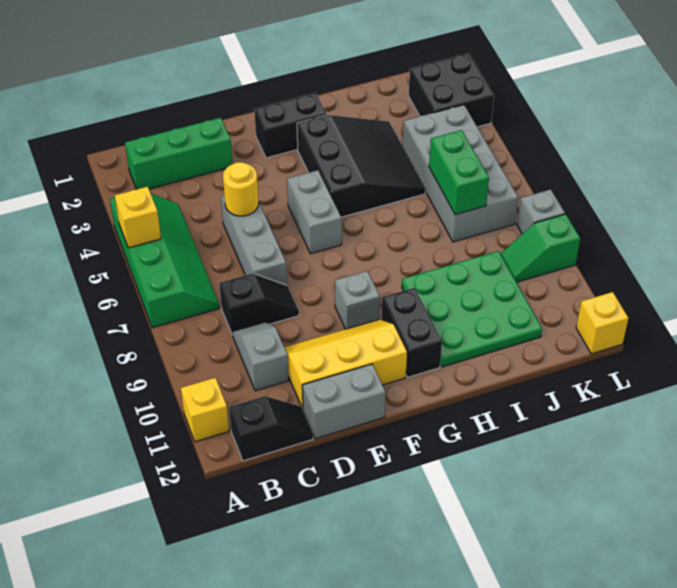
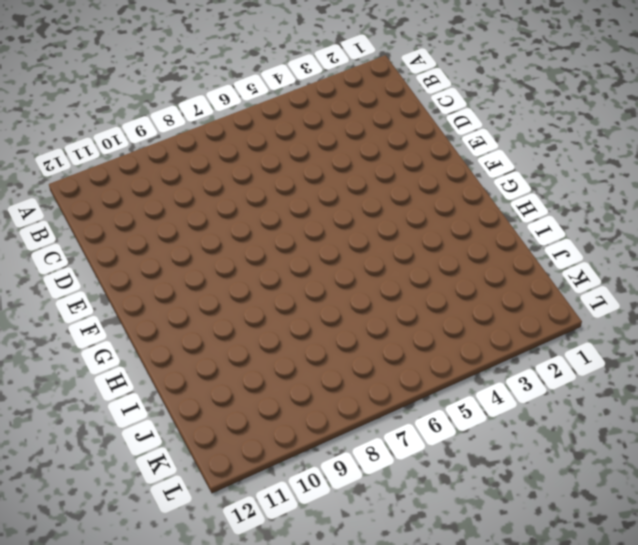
none -> green slope A4:B7 level 1 top A
none -> yellow brick A11 level 1
none -> green brick B2:D2 level 1

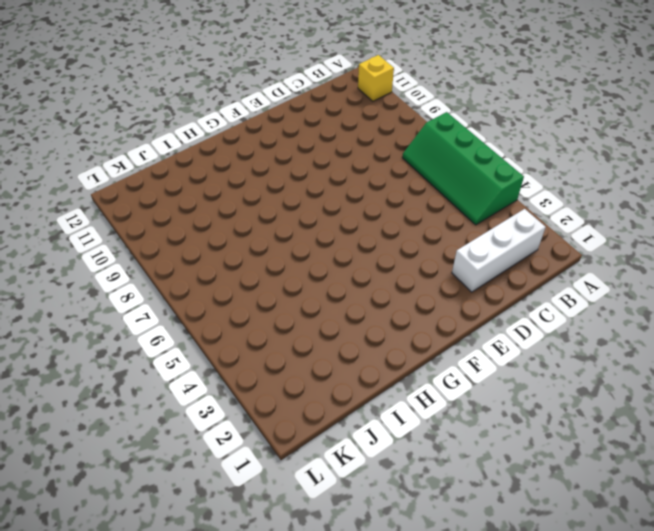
white brick B2:D2 level 1 -> green brick B2:D2 level 1
none -> black slope B12:C12 level 1 top B
none -> black slope C8:D8 level 1 top C
none -> grey slope C9:C10 level 1 top 10

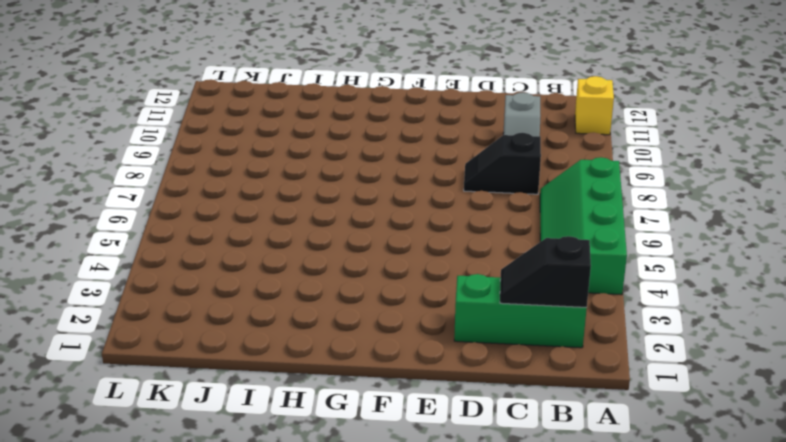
black slope B2:C2 level 2 top B -> black slope B12:C12 level 1 top B
none -> grey brick D5:D7 level 1
none -> yellow slope D10:F11 level 1 top 11
none -> grey brick D12:E12 level 1

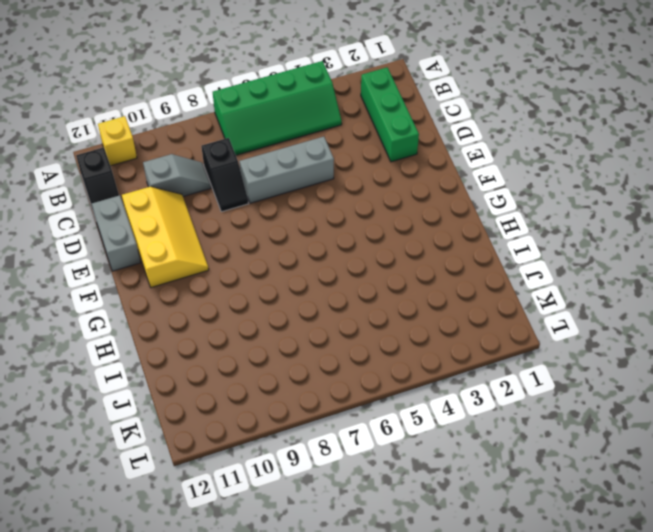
none -> black brick F2:G2 level 1
none -> grey brick F5:F6 level 1
none -> grey brick F9 level 1

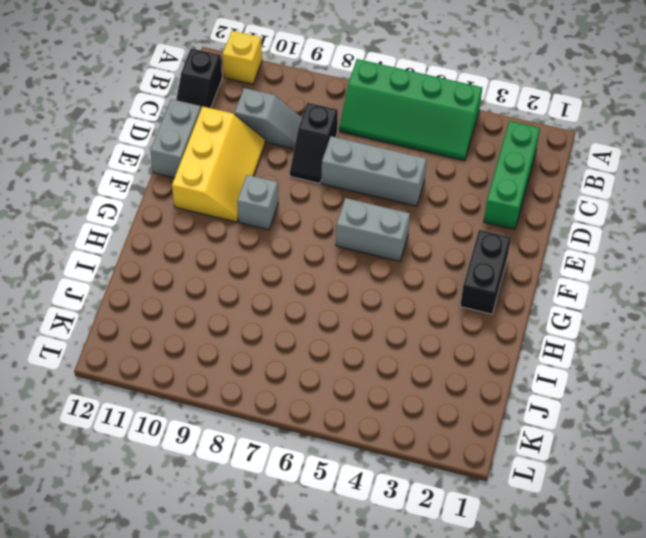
none -> black slope G3:I5 level 1 top G
none -> black brick G10:G11 level 1
none -> green plate H9:J11 level 1

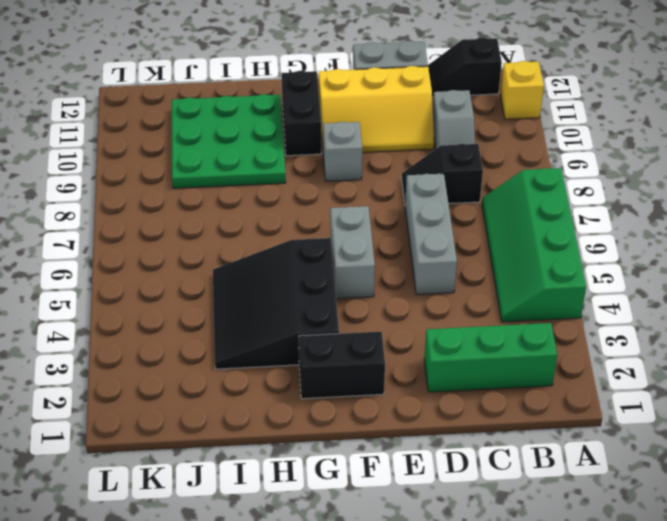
none -> grey brick J4:K7 level 1
none -> black brick K2:L3 level 1
none -> green slope K9:L9 level 1 top L

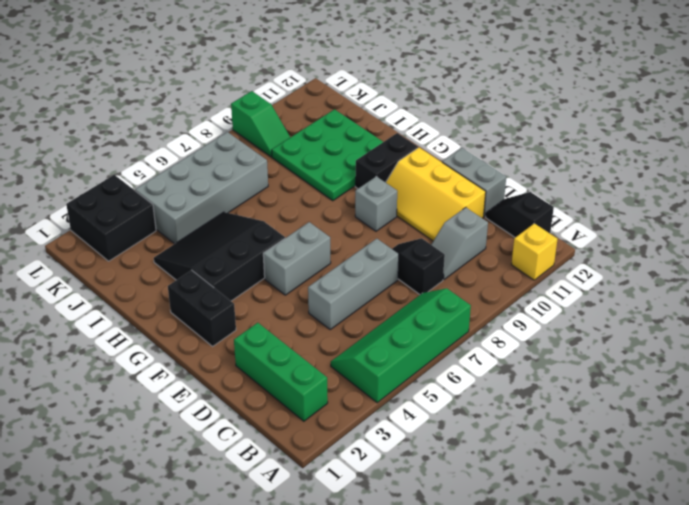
none -> grey brick L8 level 1
none -> yellow brick L12 level 1
none -> yellow brick A5 level 2

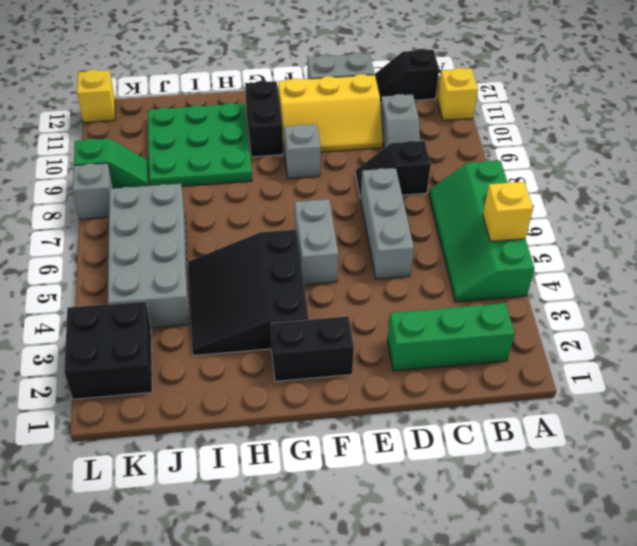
none -> yellow round brick D5 level 2
none -> green brick J6:J7 level 2

